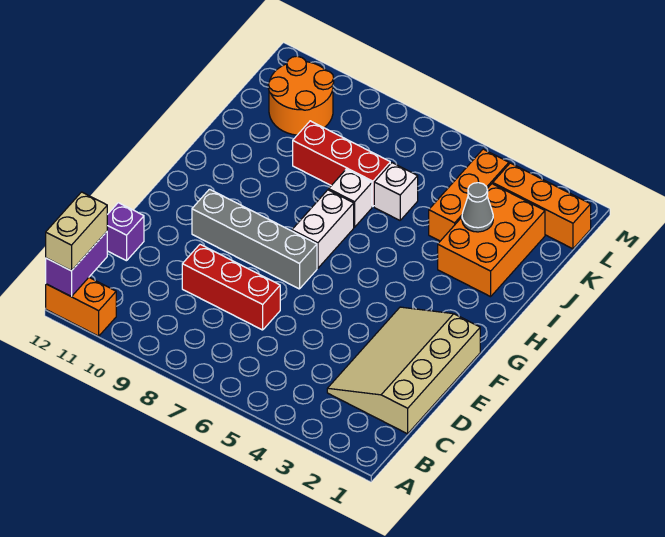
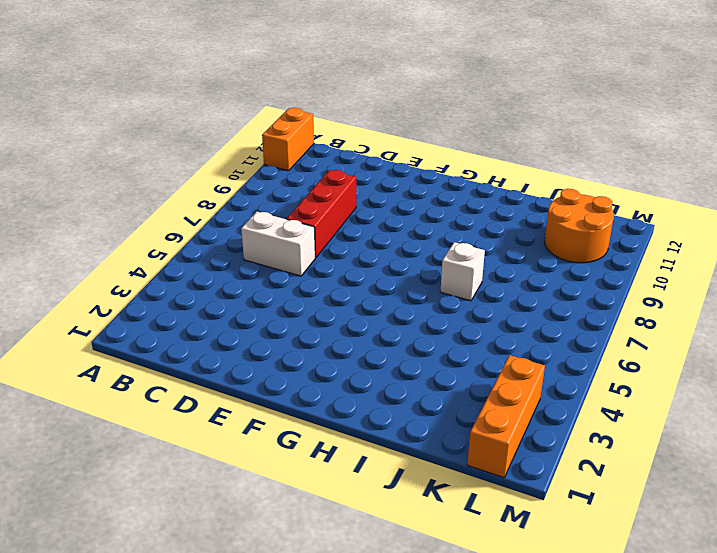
white brick C6:D6 level 1 -> white brick G7:H7 level 1
none -> tan slope C1:F3 level 1 top 1
none -> purple brick D12 level 1
none -> grey brick F7:F10 level 1

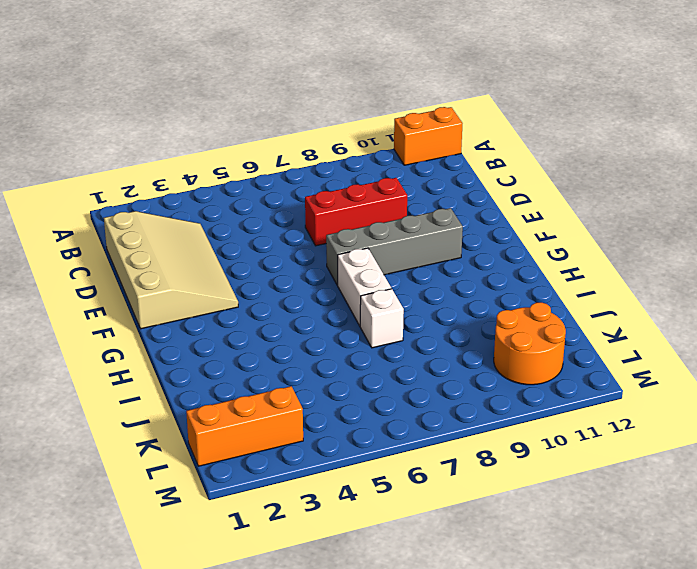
none -> purple brick D12 level 1
none -> orange brick I2:K3 level 1
none -> orange brick J4:L4 level 1

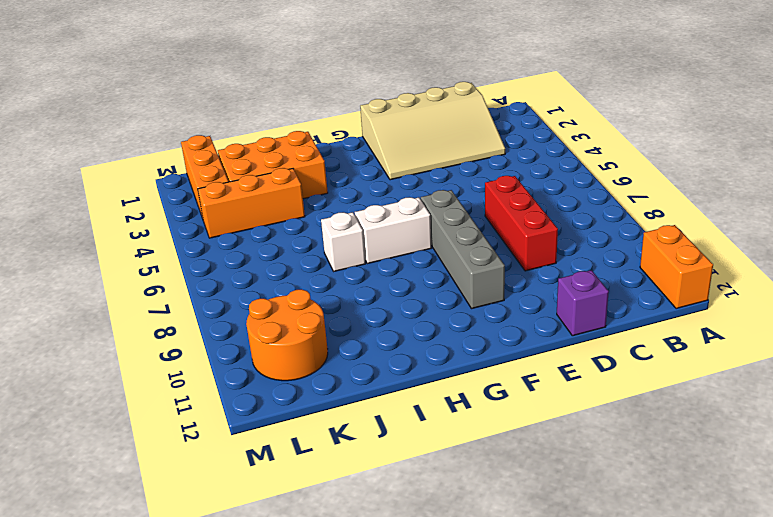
none -> white brick J6 level 1
none -> red brick J7:J9 level 1
none -> purple brick A12:B12 level 2

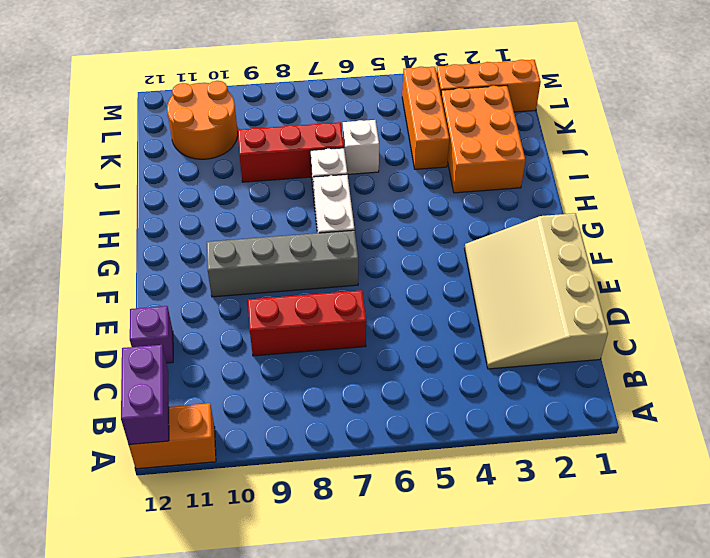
none -> grey cone J3 level 2
none -> tan brick A12:B12 level 3

